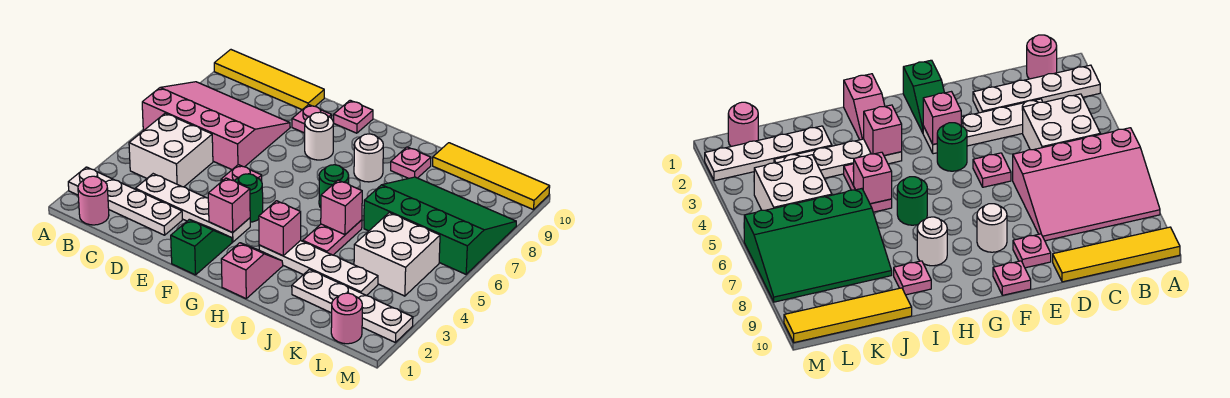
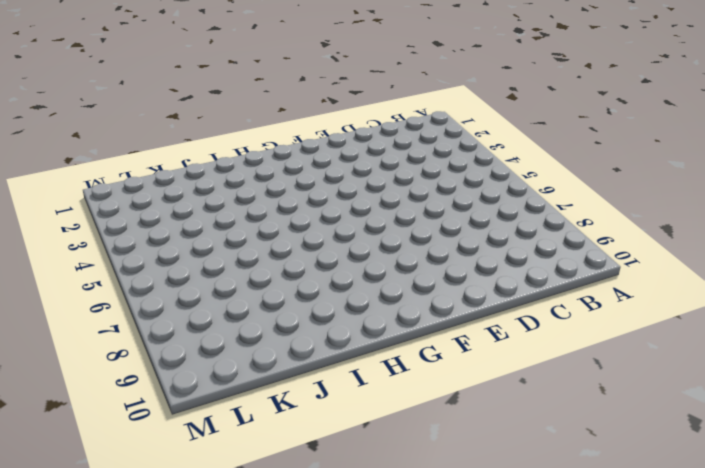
none -> white plate A2:D2 level 1
none -> pink slope A6:D8 level 1 top 6
none -> yellow tile A10:D10 level 1

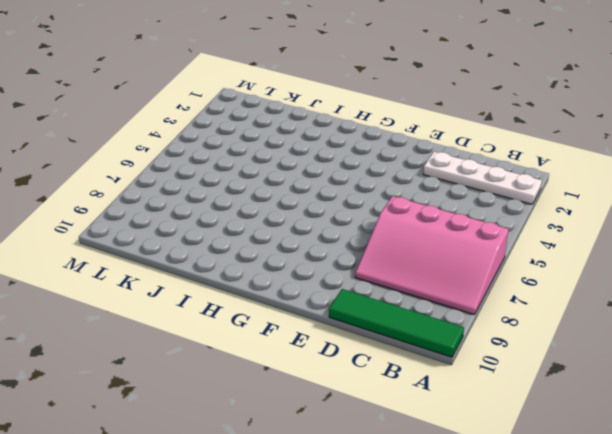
green tile A10:D10 level 1 -> yellow tile A10:D10 level 1
none -> pink round brick B1 level 1
none -> white brick B4:C5 level 1
none -> white plate C3:F3 level 1

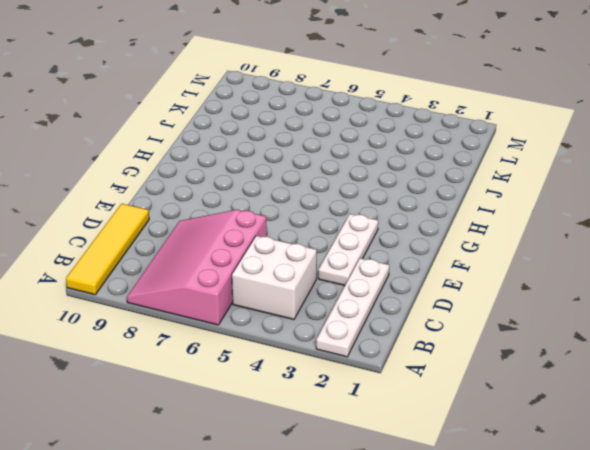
white plate D3:F3 level 1 -> white plate C3:F3 level 1
none -> pink round brick B1 level 1
none -> pink plate E5 level 1
none -> pink plate E9 level 1

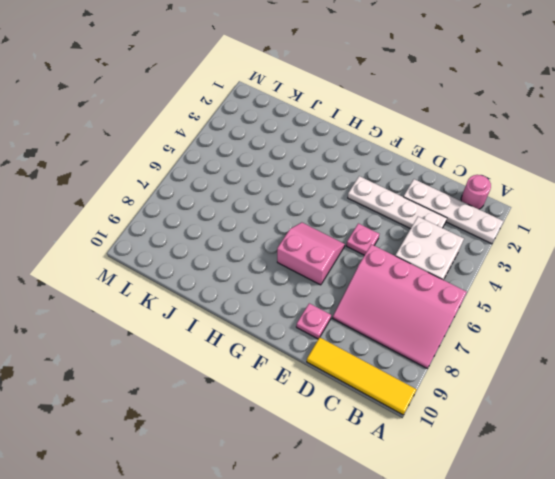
pink slope F6:G7 level 1 top 7 -> none
none -> green slope F1:F2 level 1 top 1
none -> green round brick F4 level 1
none -> white round brick F8 level 1

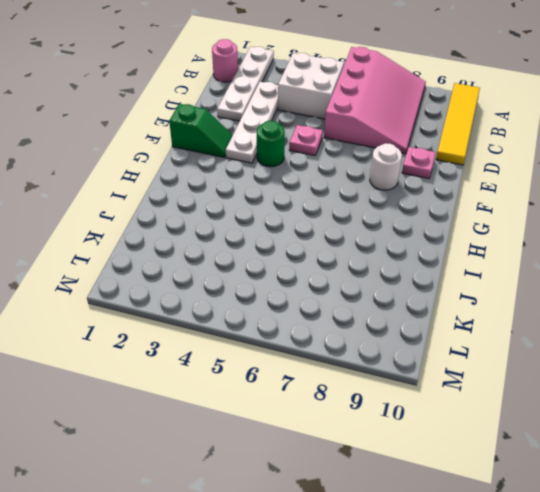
none -> pink plate F10 level 1
none -> pink slope H1:H2 level 1 top 1
none -> white plate H3:K3 level 1

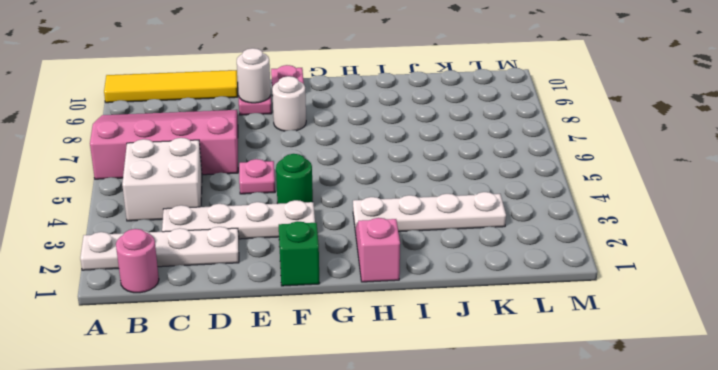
white round brick E9 level 2 -> white round brick H8 level 1
none -> green round brick H6 level 1
none -> pink plate I4:I5 level 1
none -> pink plate I9 level 1

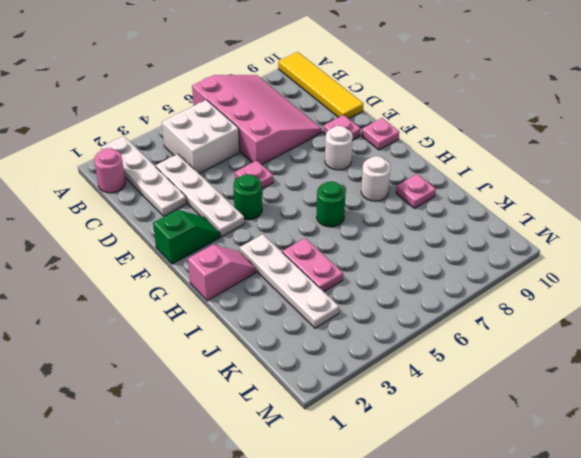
pink plate I4:J4 level 1 -> pink plate I4:I5 level 1
none -> white plate J2:M2 level 1
none -> green slope J6:M8 level 1 top 6
none -> yellow tile J10:M10 level 1

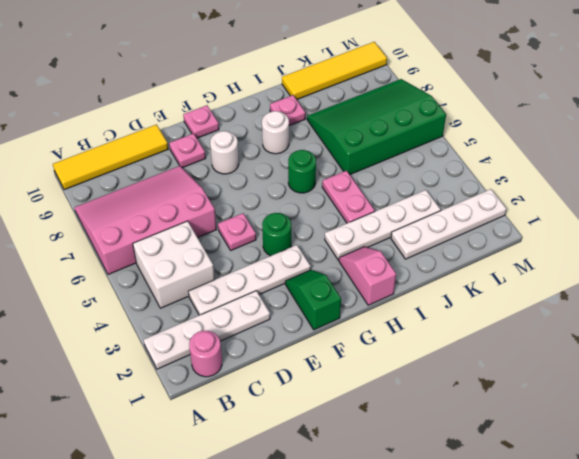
none -> white brick K4:L5 level 1
none -> pink round brick L1 level 1
none -> pink brick F3 level 2

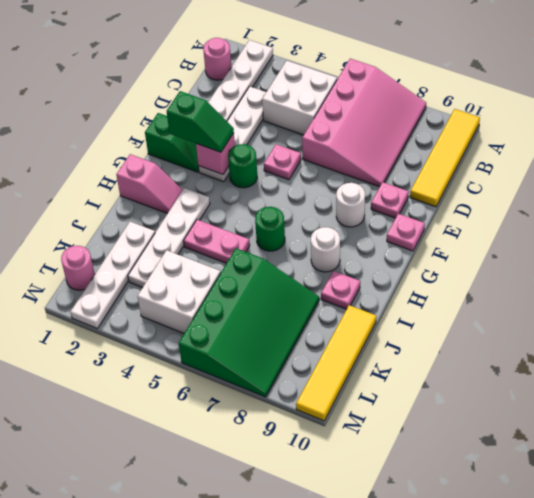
green slope F2:F3 level 3 top 2 -> none
none -> pink brick H3 level 2
none -> pink brick I5 level 2

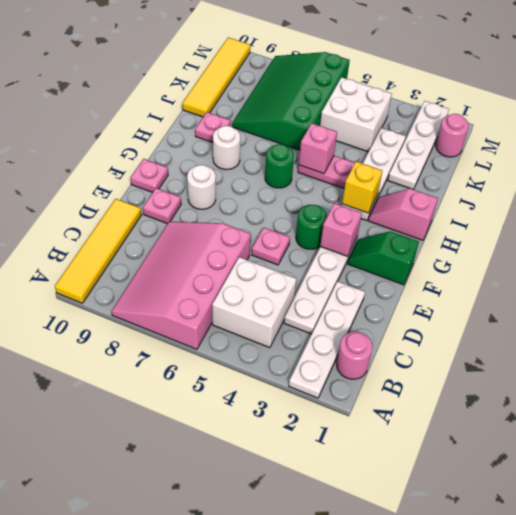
yellow brick H3 level 2 -> pink brick H3 level 2

